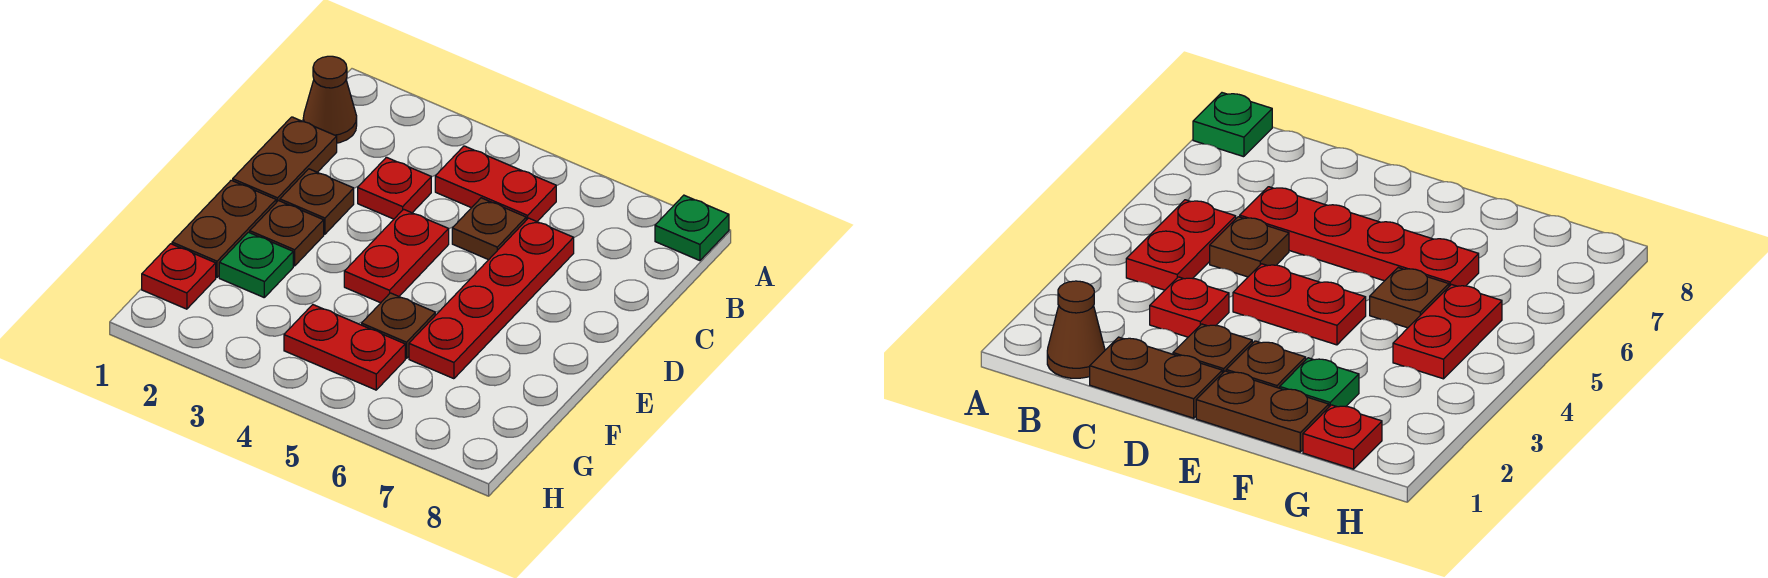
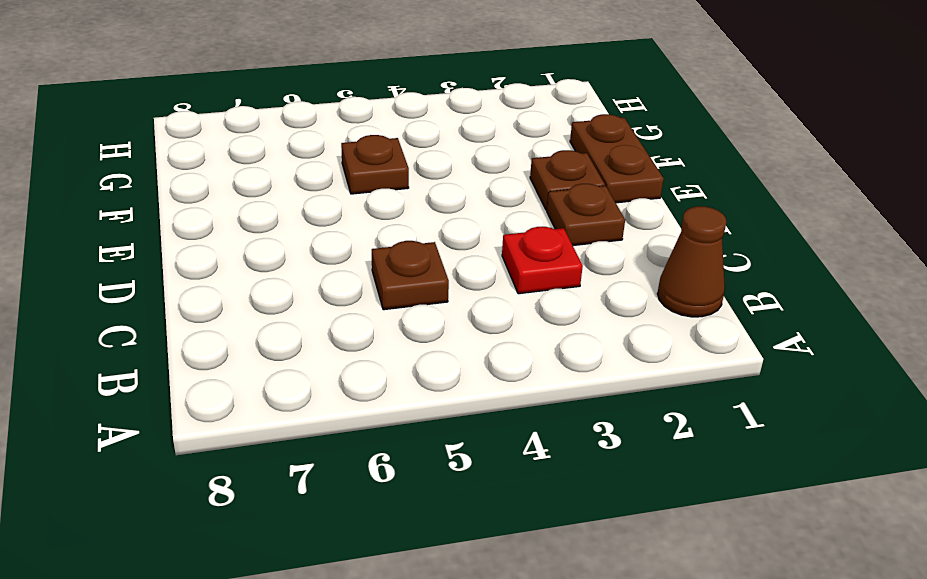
none -> green plate A8 level 1
none -> red plate B4:B5 level 1
none -> brown plate C1:D1 level 1

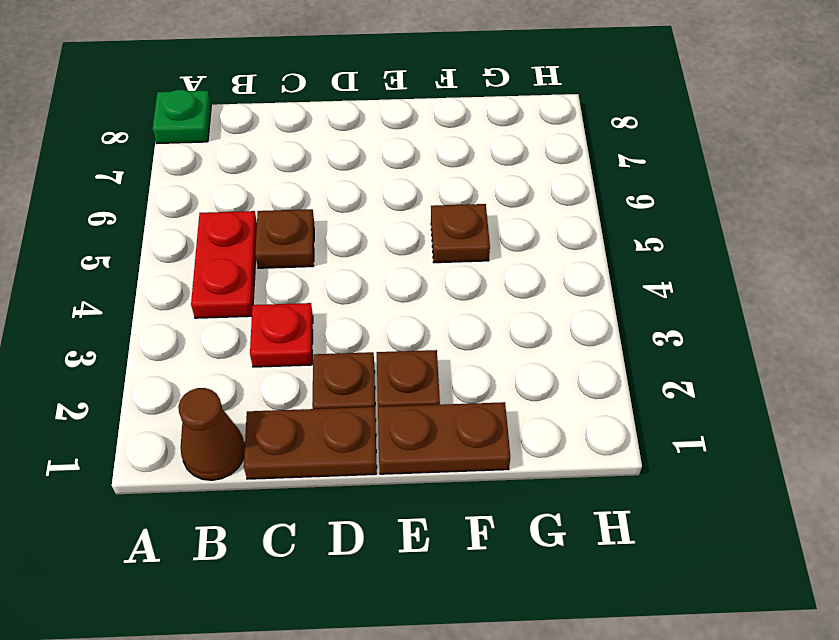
none -> red plate C6:F6 level 1
none -> red plate D4:E4 level 1
none -> green plate F2 level 1

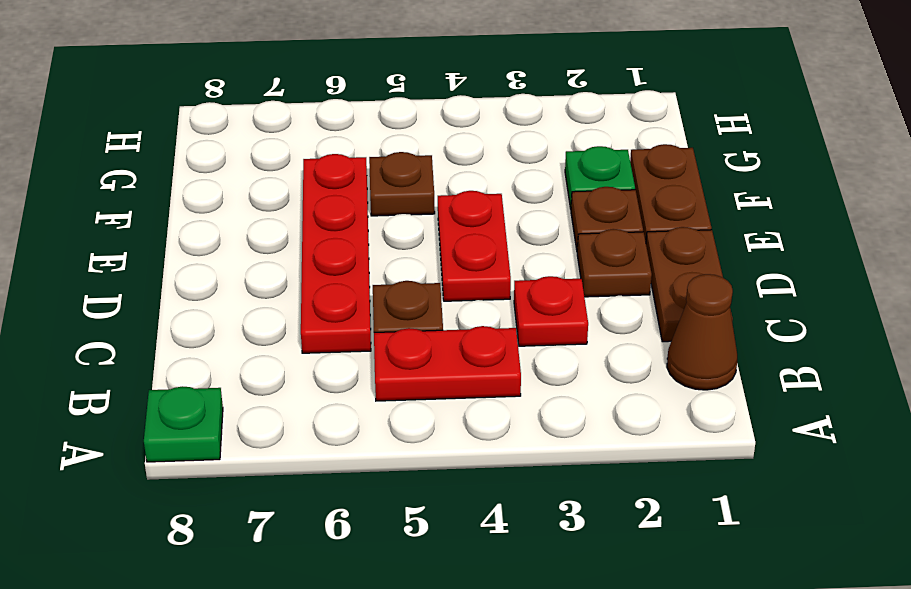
none -> red plate G1 level 1
none -> red plate G4:G5 level 1

